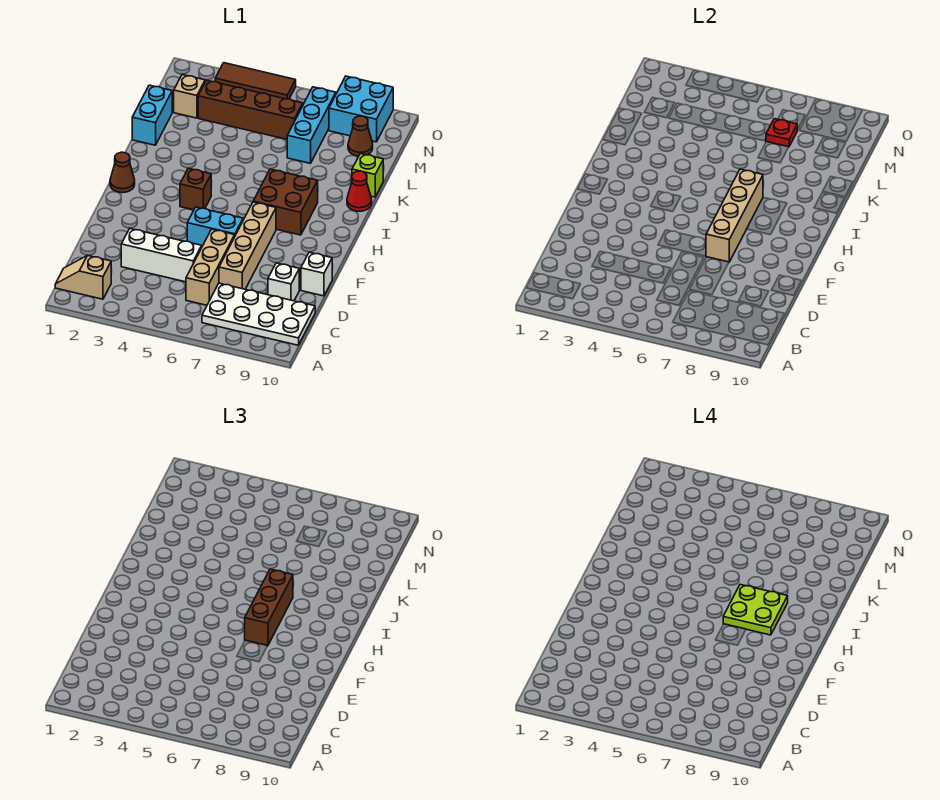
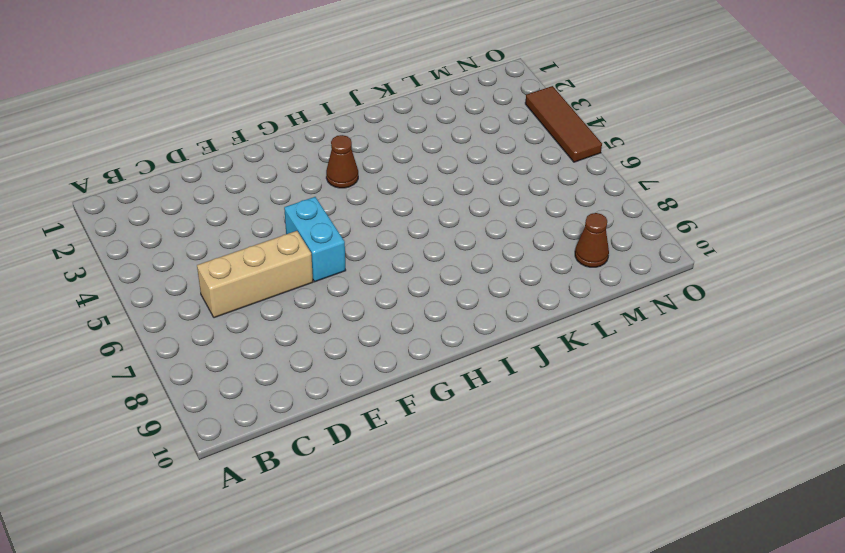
brown cone H3 level 1 -> brown cone H1 level 1
none -> tan slope B1:B2 level 1 top 2
none -> white plate B7:C10 level 1
none -> white brick D3:D5 level 1

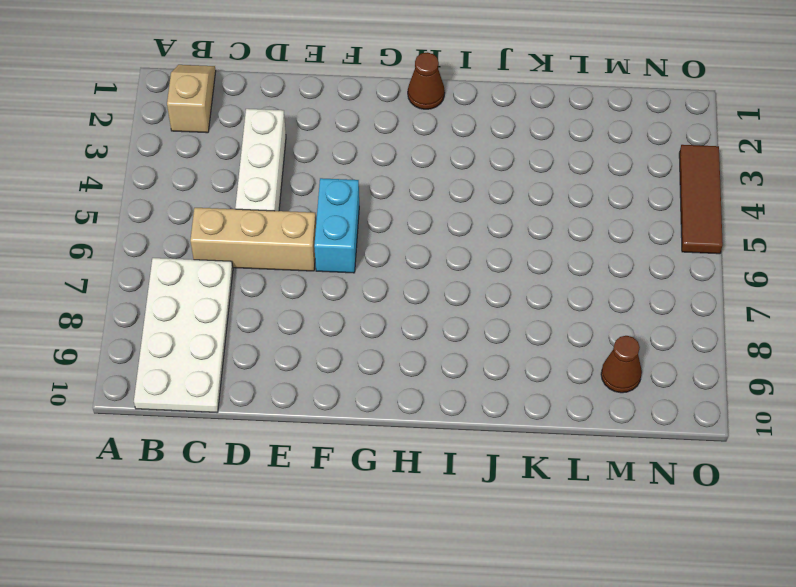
none -> tan brick D7:G7 level 1
none -> white brick D9 level 1
none -> white brick E10 level 1

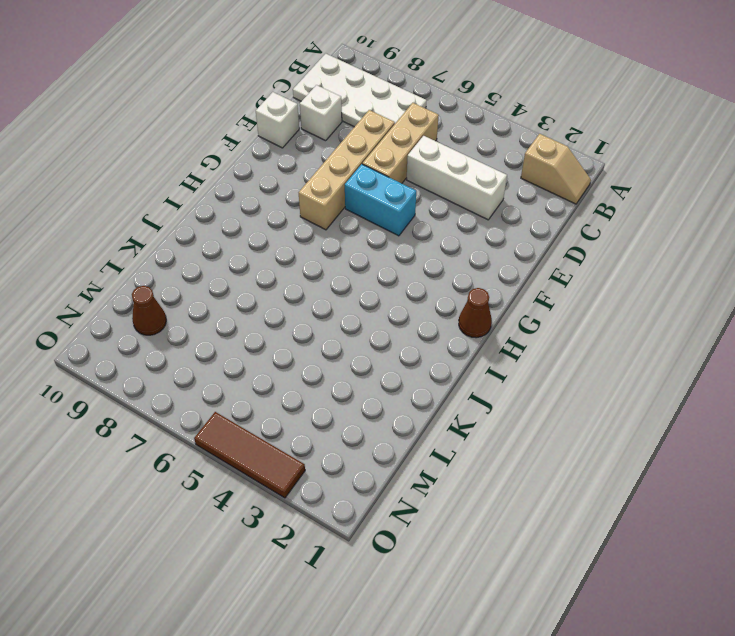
none -> brown brick H4 level 1
none -> brown brick H7:I8 level 1
none -> red cone J10 level 1

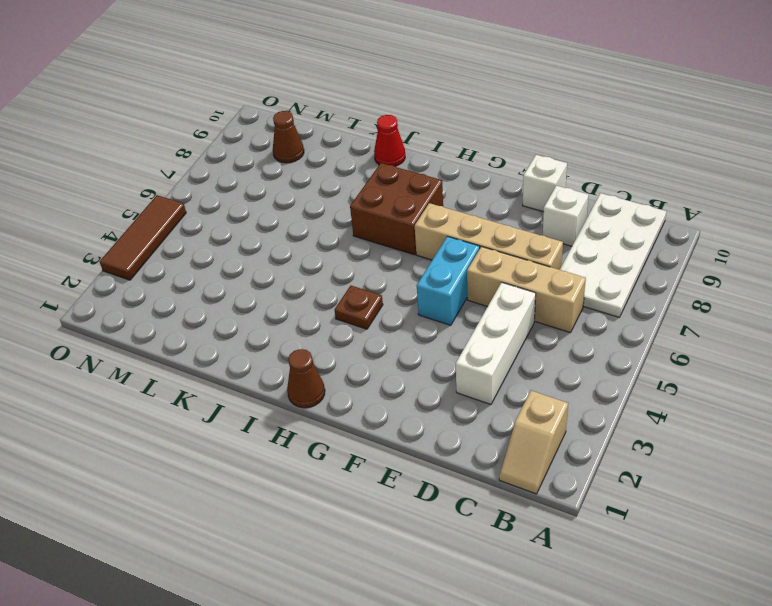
brown plate H4 level 1 -> brown brick H4 level 1
none -> cyan brick K1:L1 level 1
none -> lime brick K10 level 1
none -> cyan brick L7:N7 level 1

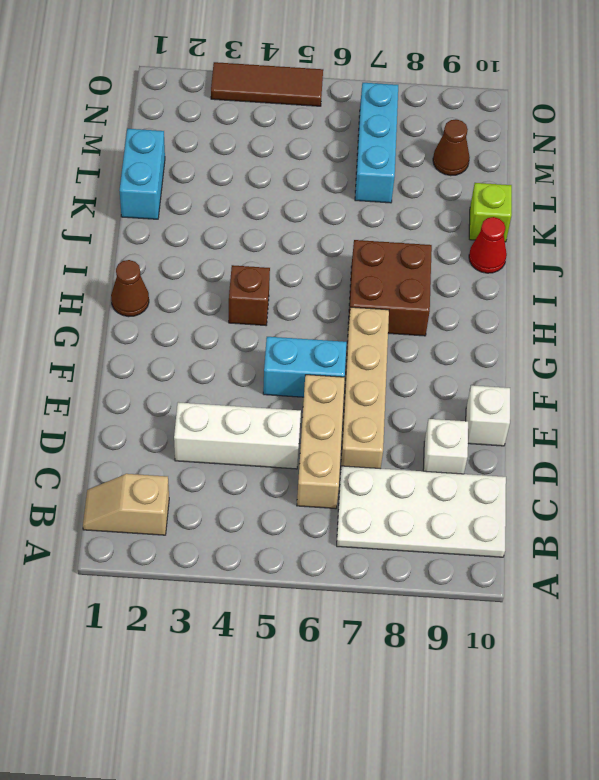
none -> tan brick M2 level 1
none -> brown brick M3:M6 level 1
none -> cyan brick N8:O9 level 1

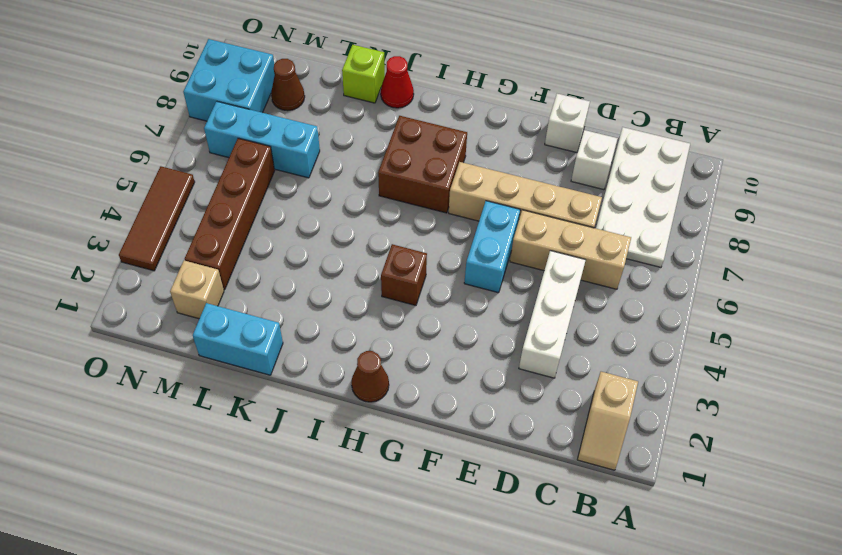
none -> tan brick F7:I7 level 2
none -> red plate M7 level 2
none -> brown brick G7:I7 level 3

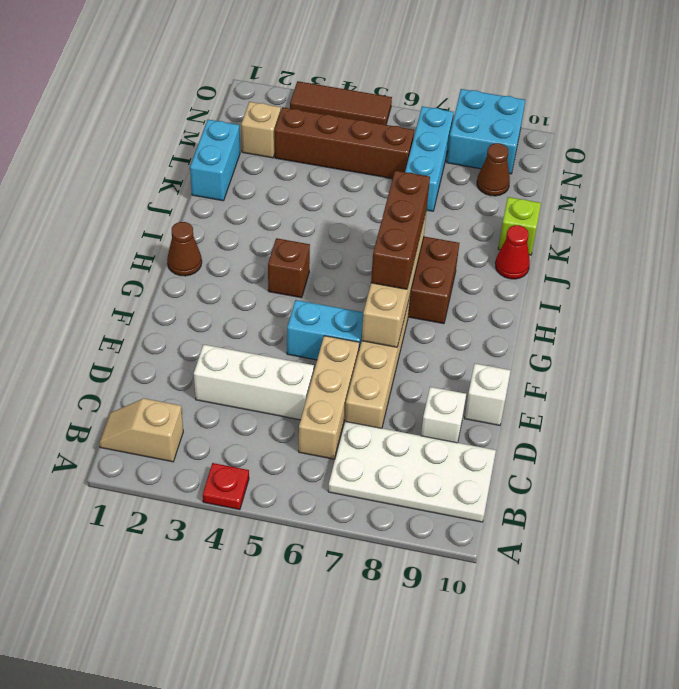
red plate A4 level 1 -> red plate M7 level 2
none -> lime plate H7:I8 level 4

